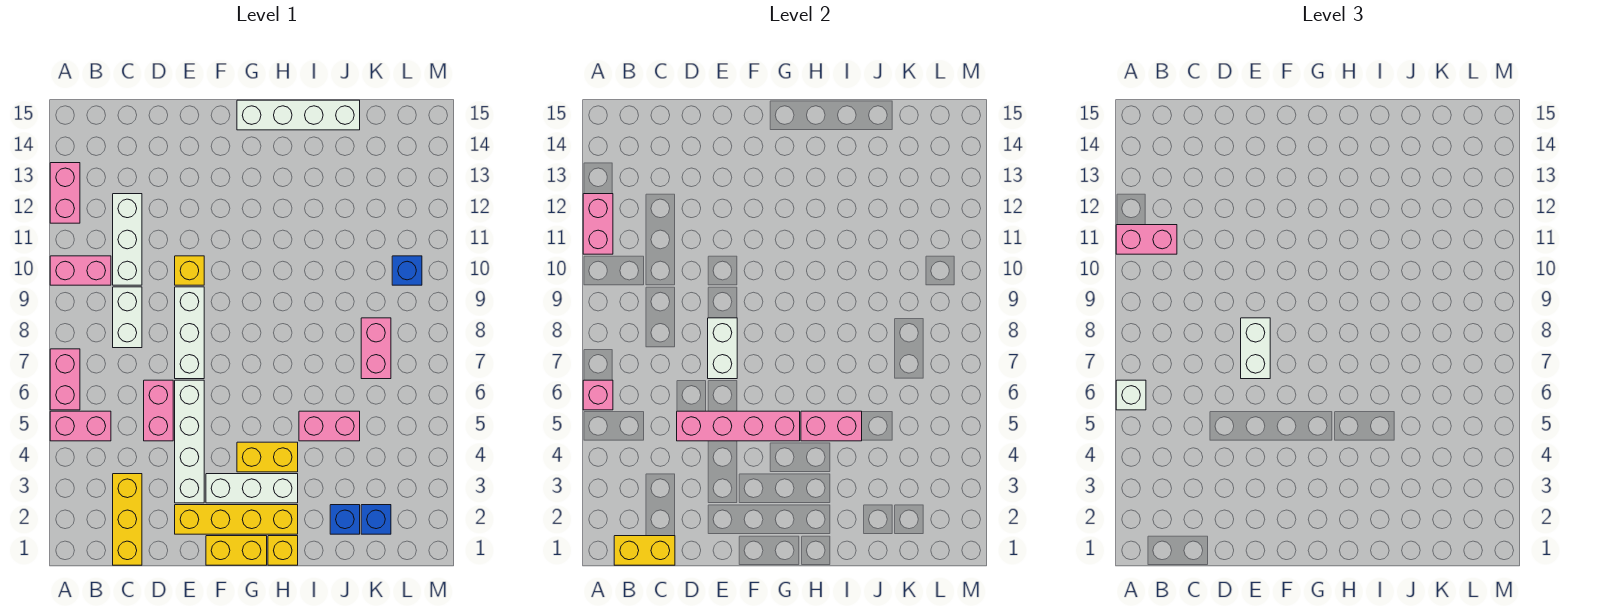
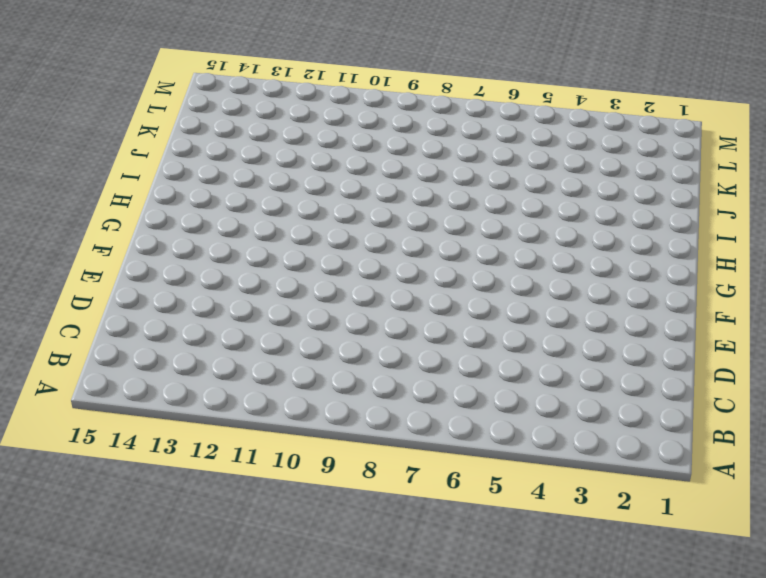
none -> pink brick A5:B5 level 1
none -> pink brick A6:A7 level 1
none -> pink brick A10:B10 level 1
none -> pink brick A12:A13 level 1

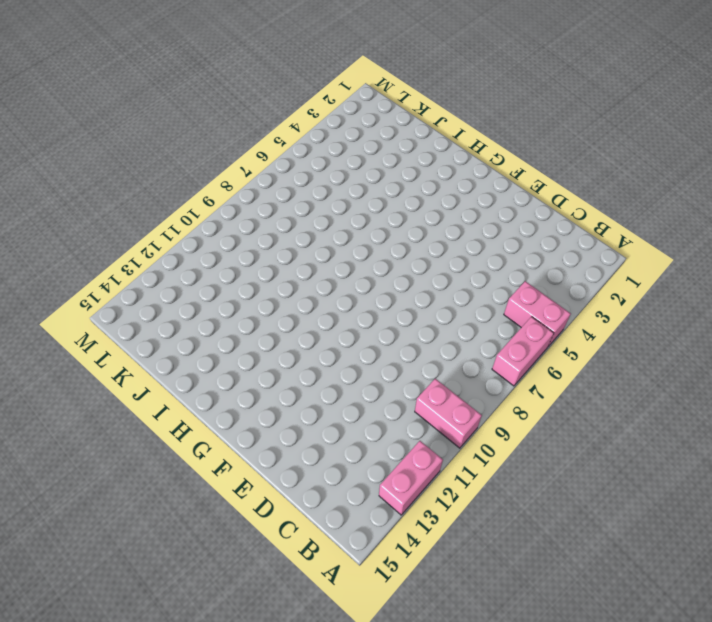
none -> yellow brick C1:C3 level 1
none -> white brick C8:C9 level 1
none -> white brick C10:C12 level 1
none -> pink brick D5:D6 level 1

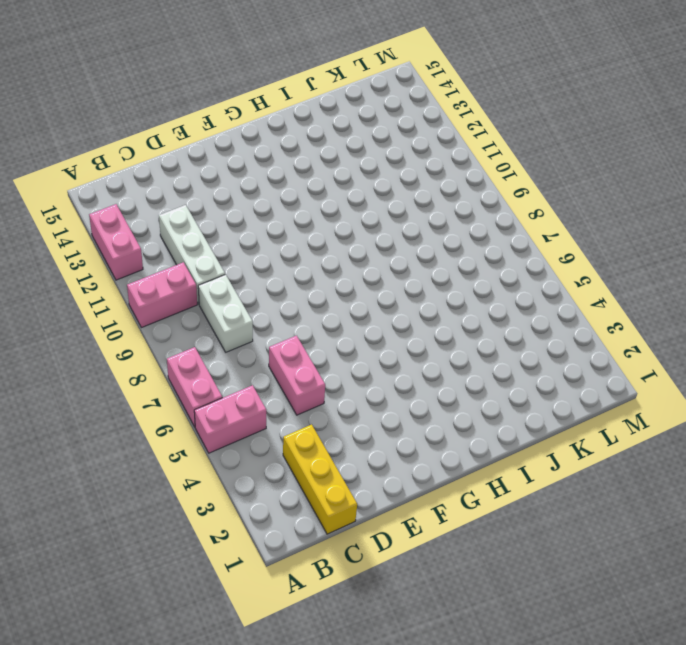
none -> yellow brick E2:H2 level 1
none -> white brick E3:E6 level 1
none -> white brick E7:E9 level 1
none -> yellow brick E10 level 1

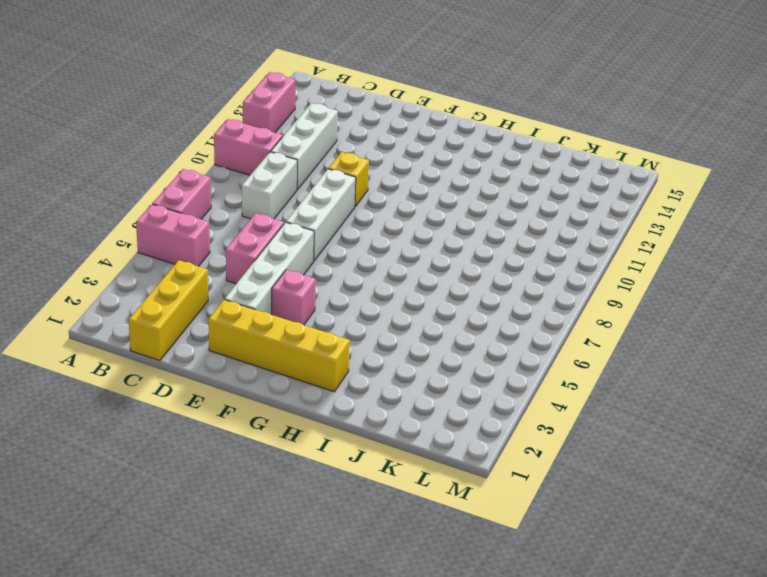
pink brick F4 level 1 -> pink brick A6 level 2
none -> yellow brick F1:G1 level 1
none -> white brick F3:H3 level 1
none -> yellow brick G4:H4 level 1
none -> white brick G15:J15 level 1

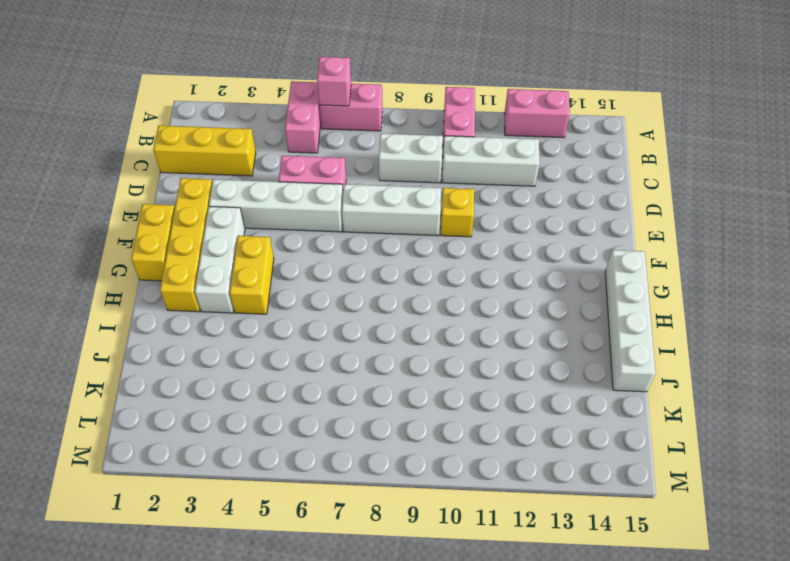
none -> yellow brick H1 level 1
none -> pink brick I5:J5 level 1
none -> blue brick J2 level 1
none -> blue brick K2 level 1

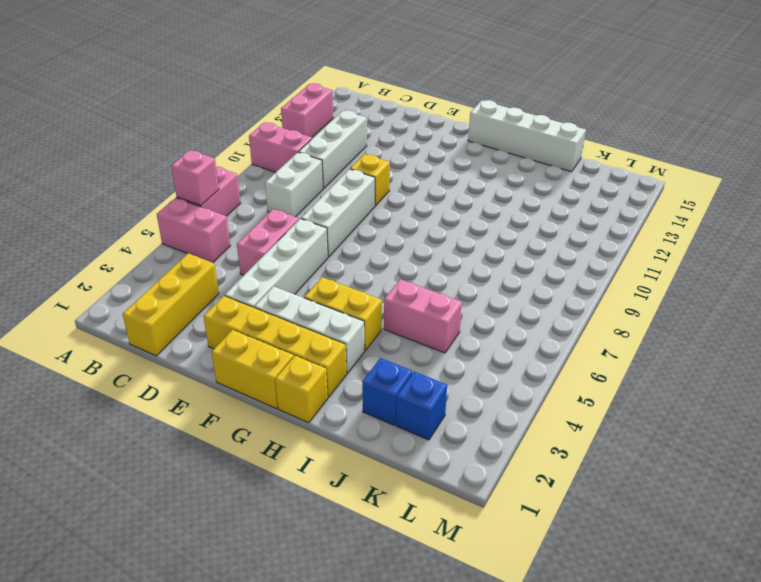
none -> pink brick K7:K8 level 1
none -> blue brick L10 level 1
none -> pink brick A11:A12 level 2
none -> yellow brick B1:C1 level 2

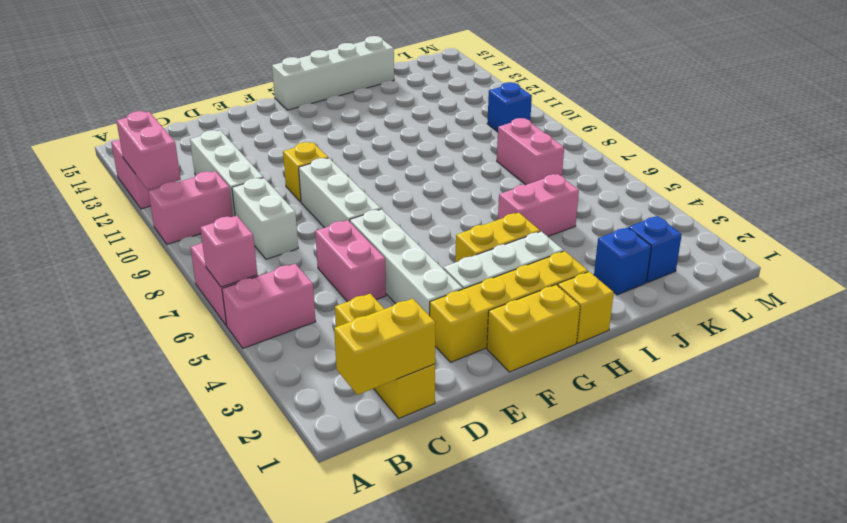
none -> pink brick D5:G5 level 2
none -> white brick E7:E8 level 2
none -> pink brick H5:I5 level 2
none -> white brick A6 level 3

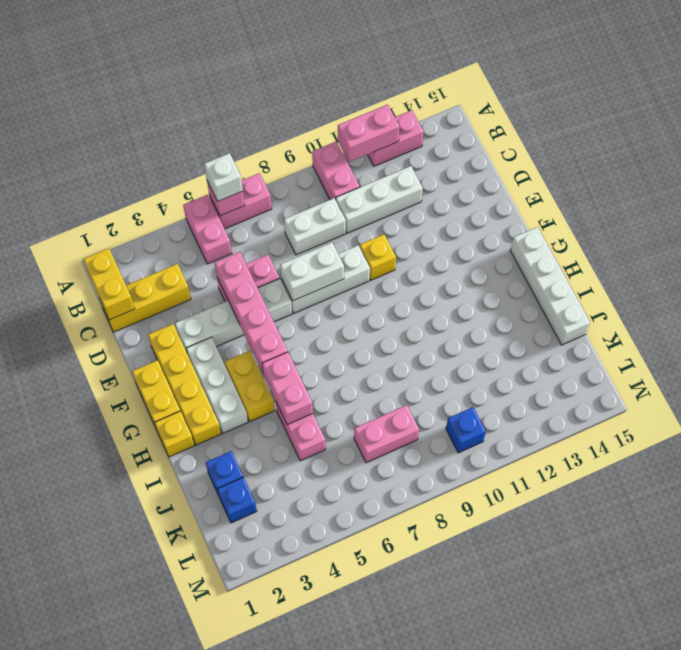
none -> pink brick A11:B11 level 3
none -> white brick E7:E8 level 3

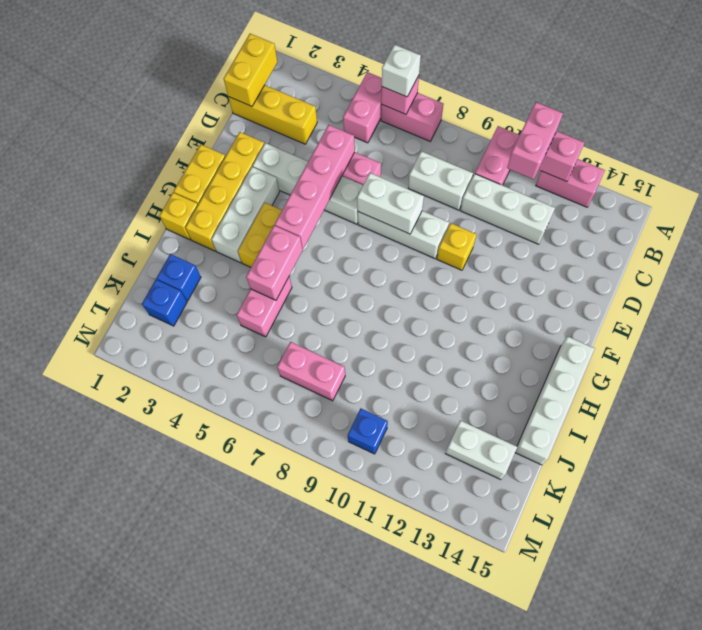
white brick K13:K14 level 1 -> white brick E7:E8 level 3

